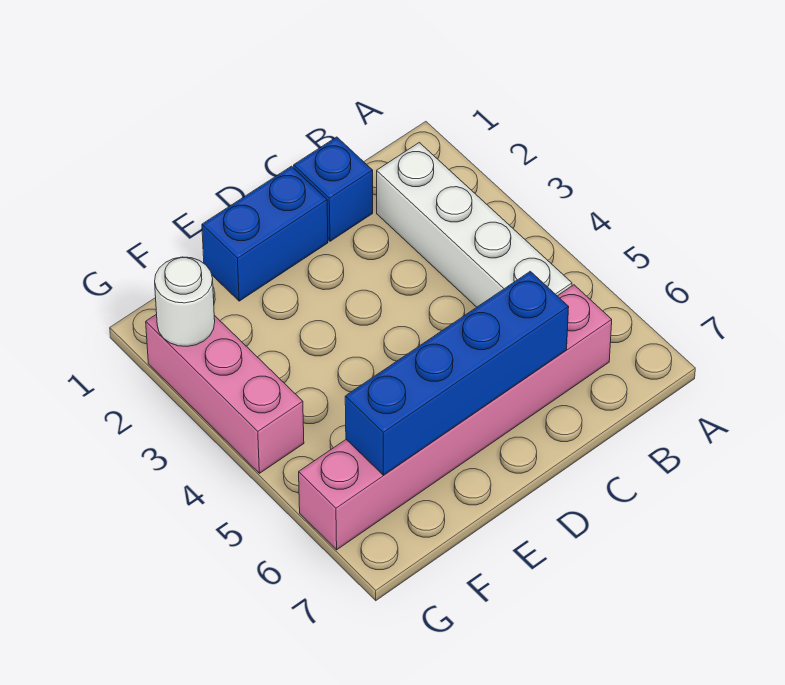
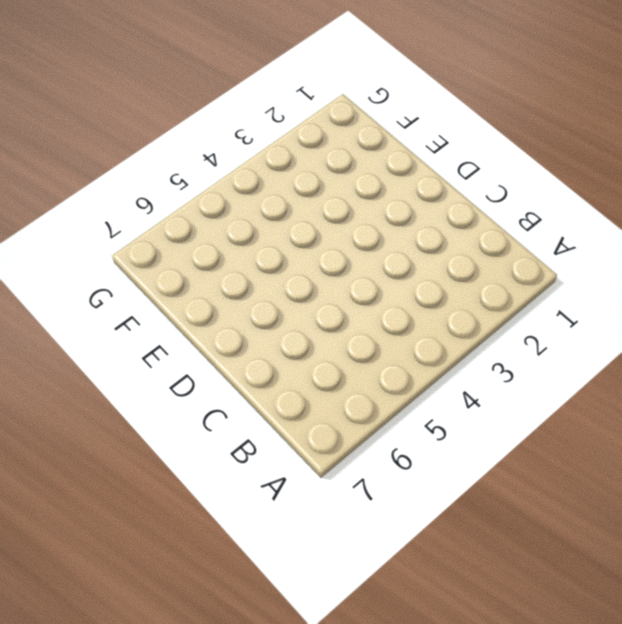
none -> white brick B2:B5 level 1
none -> pink brick B6:G6 level 1

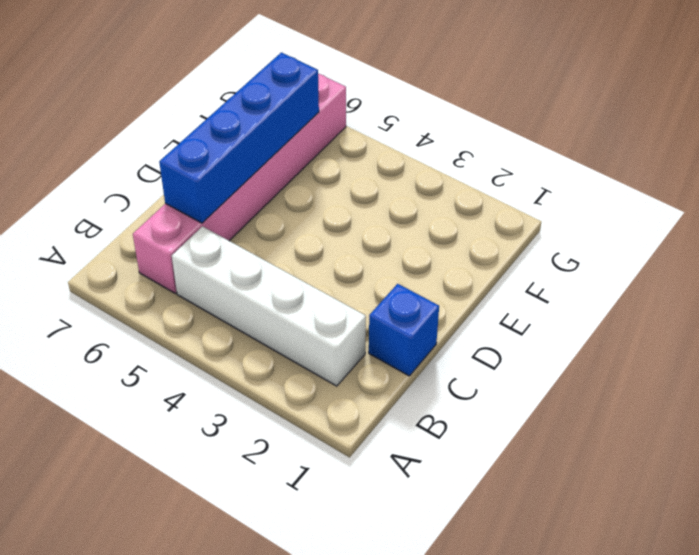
none -> blue brick D1:E1 level 1
none -> pink brick G2:G4 level 1

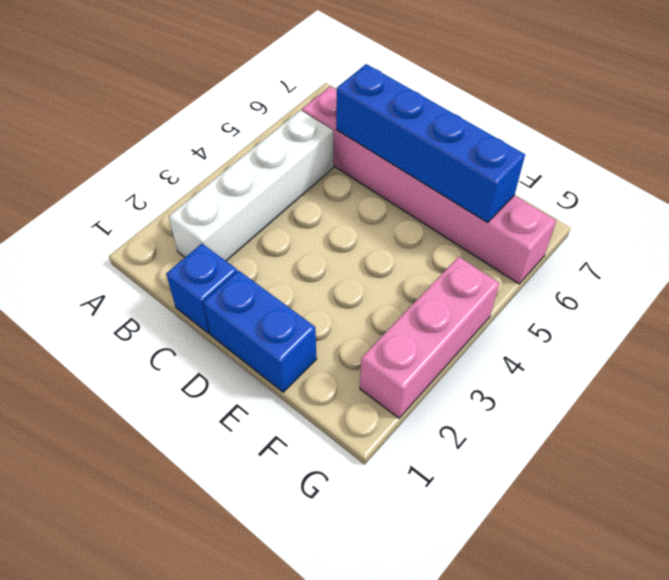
none -> white round brick G2 level 2

